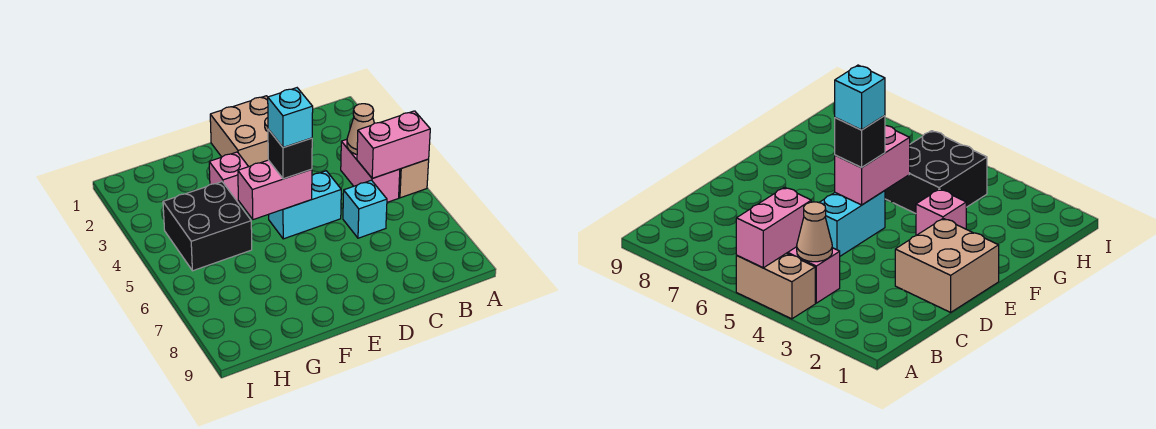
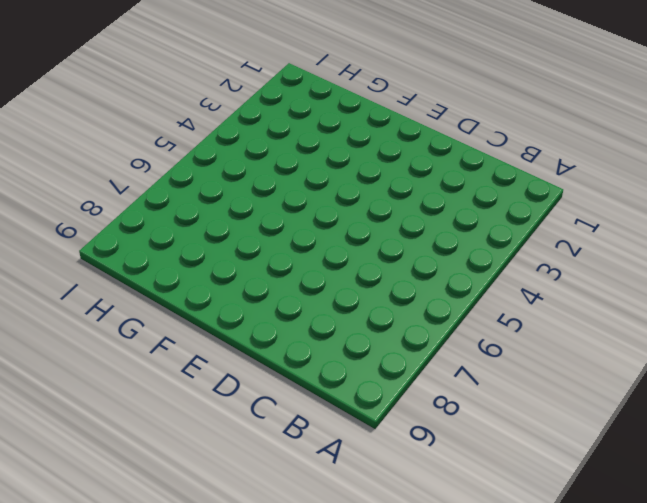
none -> tan brick A4:A5 level 1
none -> pink brick B4:B5 level 1
none -> cyan brick C6 level 1

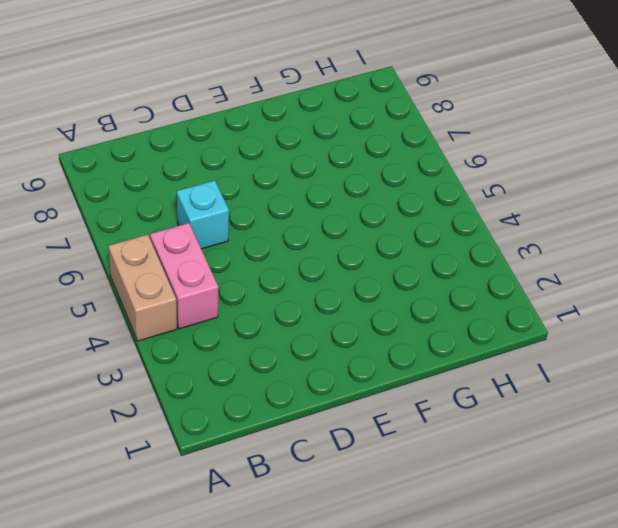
none -> tan brick D1:E2 level 1
none -> cyan brick D5:E5 level 1
none -> pink brick F3 level 1

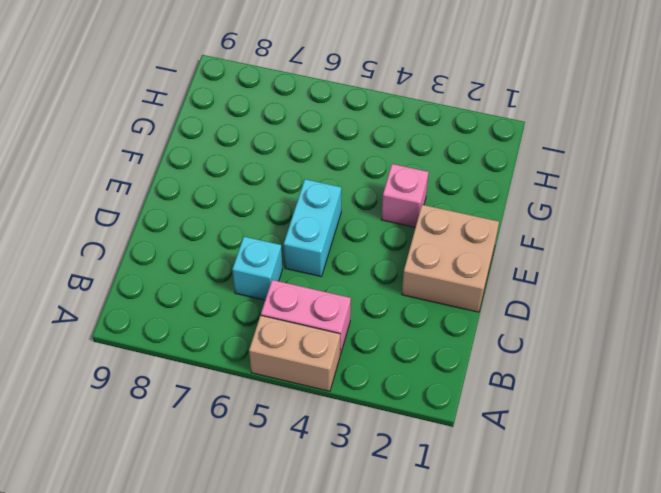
none -> black brick G4:H5 level 1
none -> pink brick A5:B5 level 2
none -> tan cone B4 level 2

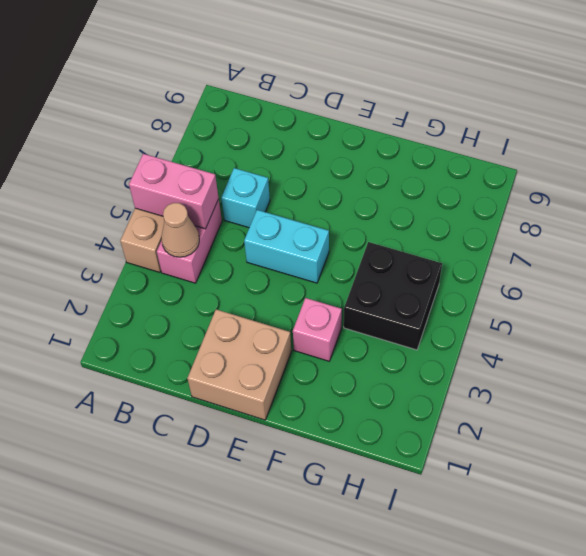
none -> pink brick E5:F5 level 2
none -> black brick E5 level 3
none -> cyan brick E5 level 4

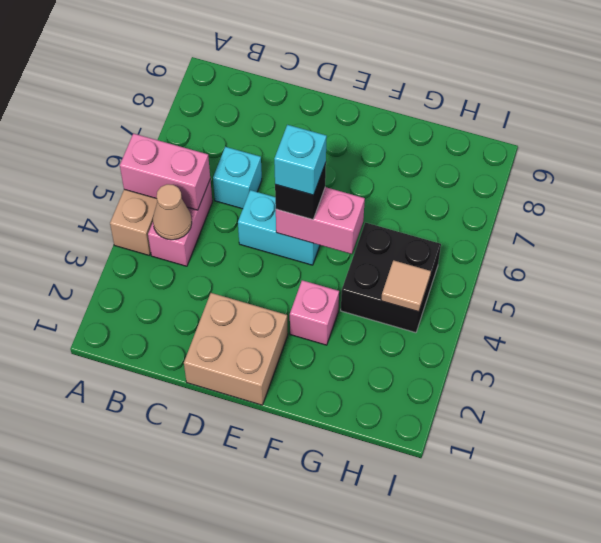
tan tile H4 level 2 -> none

